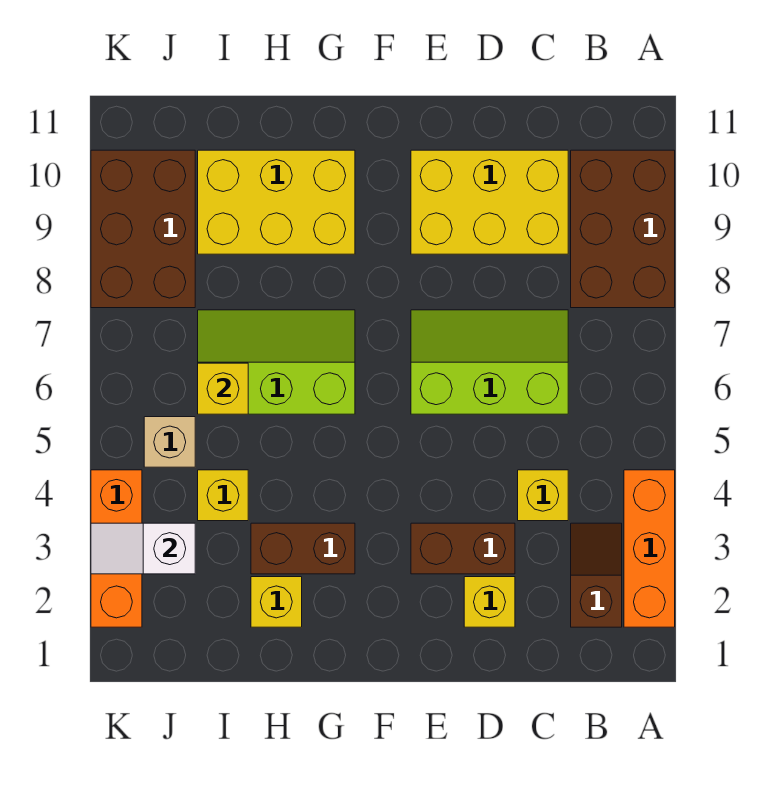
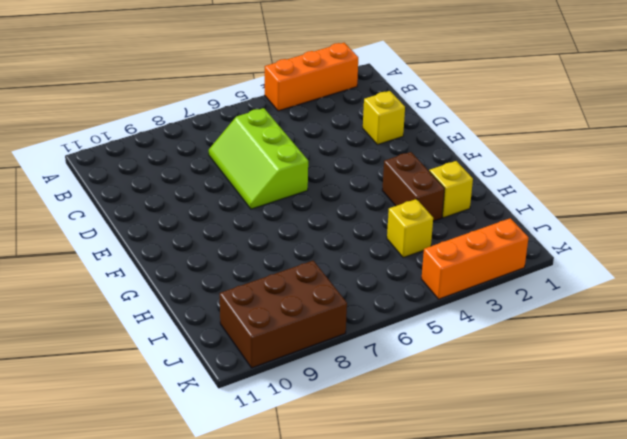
none -> brown brick A8:B10 level 1
none -> brown slope B2:B3 level 1 top 2
none -> yellow brick C4 level 1

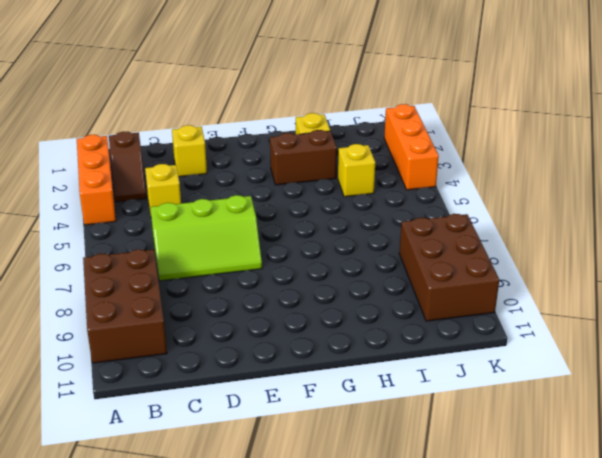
none -> yellow brick C9:E10 level 1
none -> brown brick D3:E3 level 1
none -> lime slope G6:I7 level 1 top 6

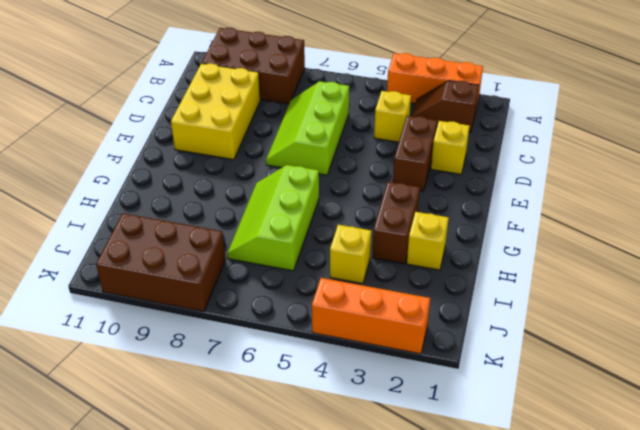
none -> yellow brick G9:I10 level 1
none -> tan brick J5 level 1
none -> yellow brick I6 level 2

